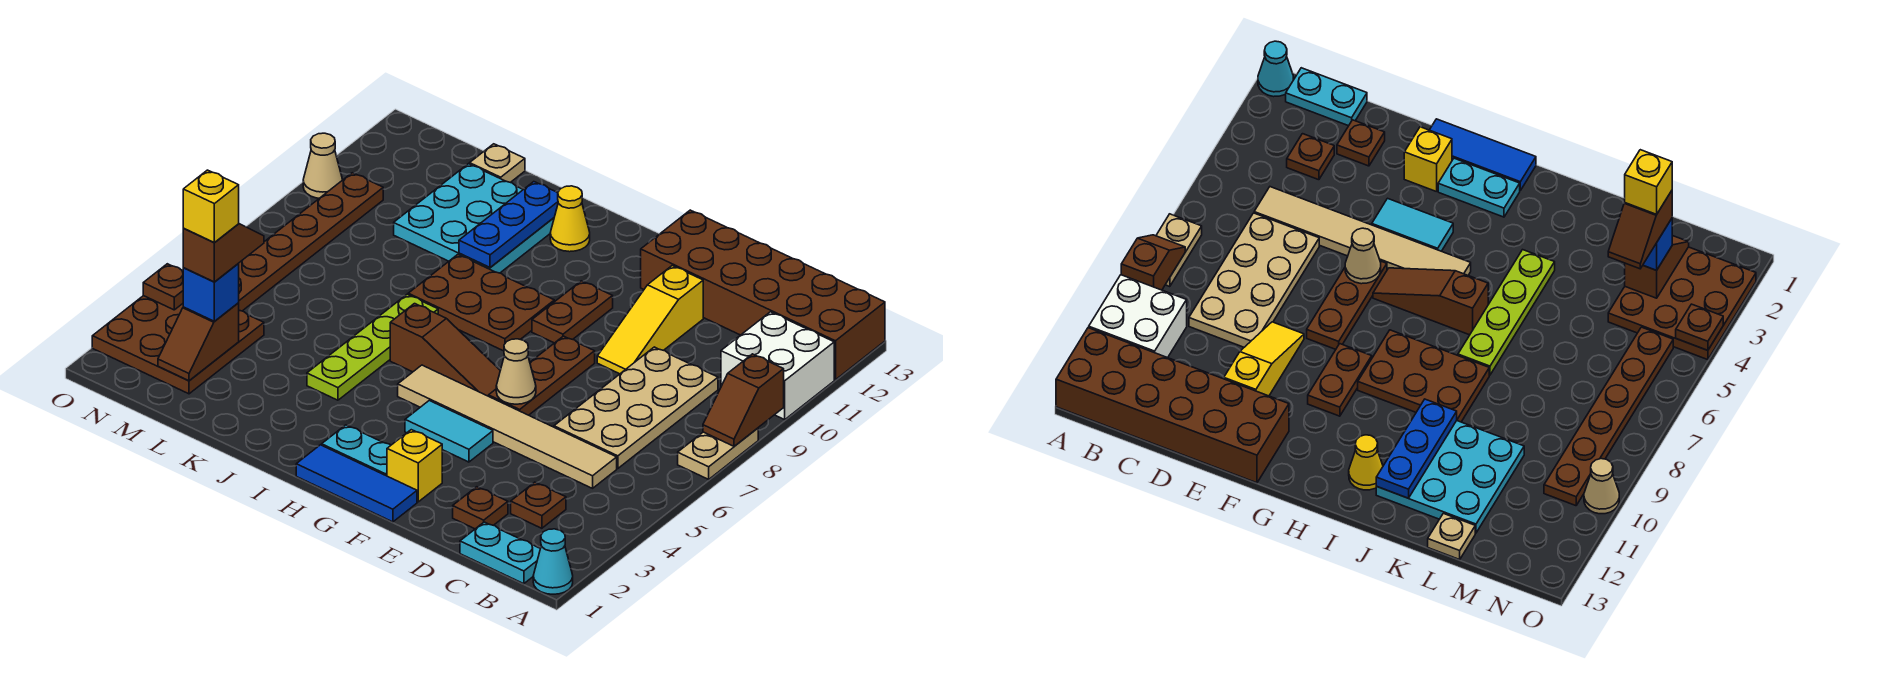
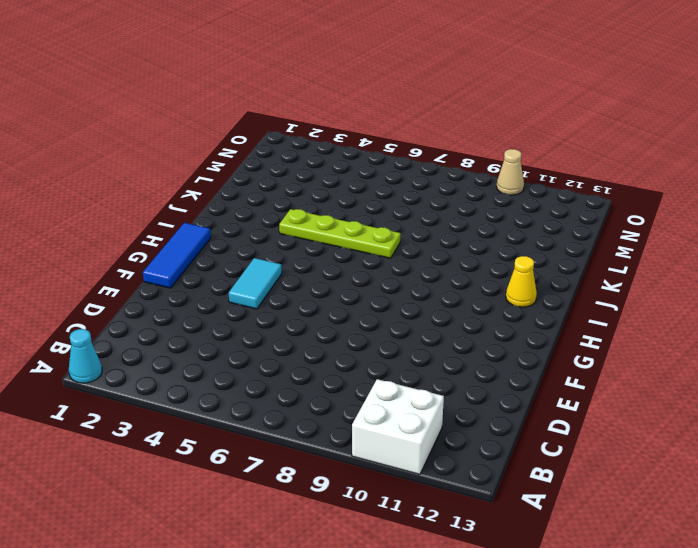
none -> tan plate A7:A8 level 1
none -> brown brick A12:F13 level 1
none -> cyan plate B1:C1 level 1
none -> brown plate C3 level 1

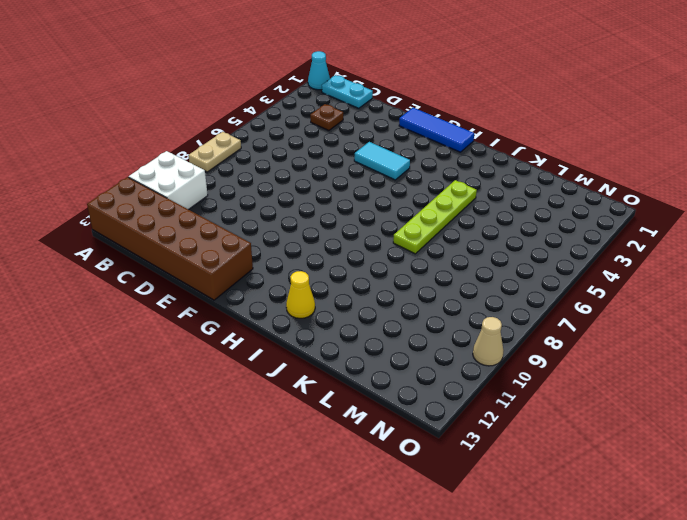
none -> tan tile C5:H5 level 1
none -> tan plate C6:D9 level 1
none -> brown plate D2 level 1
none -> yellow slope E9:E11 level 1 top 11

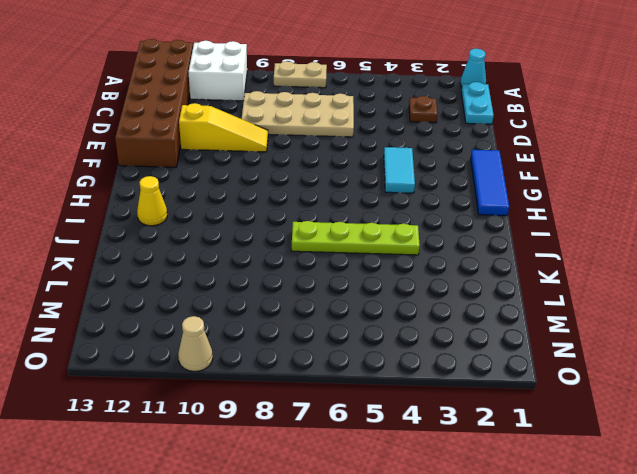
none -> tan tile C5:H5 level 1
none -> brown plate D2 level 1
none -> yellow brick F2 level 1
none -> brown plate F6:F8 level 1

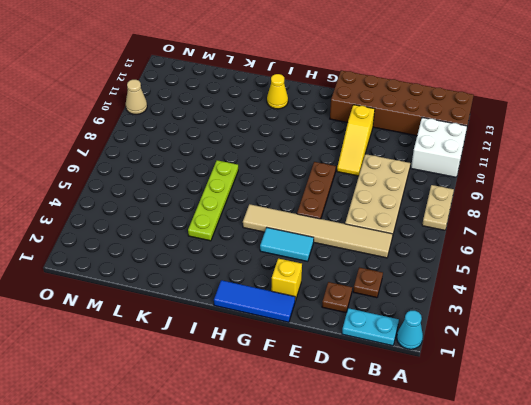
none -> cyan plate G2:H2 level 1
none -> brown slope G6:I6 level 1 top I
none -> brown plate G9:G10 level 1
none -> brown plate H8:J9 level 1

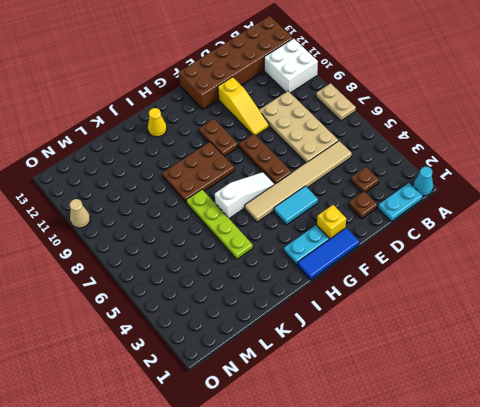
white slope G6:I6 level 1 top I -> brown slope G6:I6 level 1 top I
none -> cyan plate J10:L12 level 1
none -> tan plate L13 level 1
none -> brown plate M2:O4 level 1
none -> brown plate N5:N10 level 1

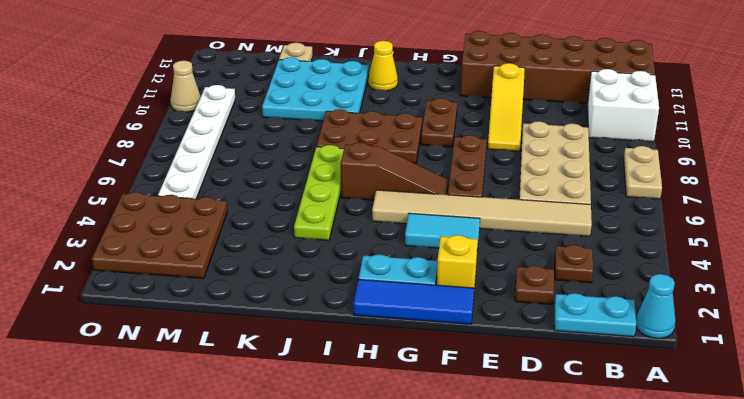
white plate N5:N10 level 1 -> brown plate N5:N10 level 1
none -> brown slope A8:A9 level 2 top 9
none -> tan cone F6 level 2
none -> blue plate J10:J12 level 2
none -> brown slope M2:M3 level 2 top 3

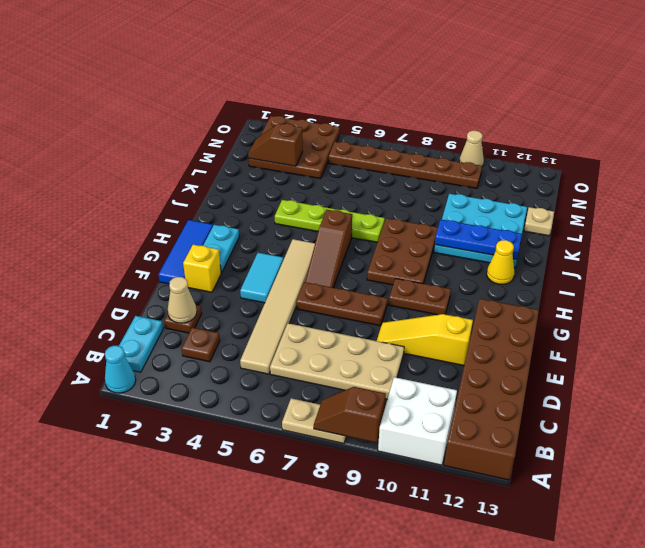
tan cone D2 level 2 -> tan cone F6 level 2
none -> brown plate O4 level 2
none -> blue brick M3 level 3
none -> brown slope M3:M4 level 4 top 3
none -> yellow brick M3 level 5

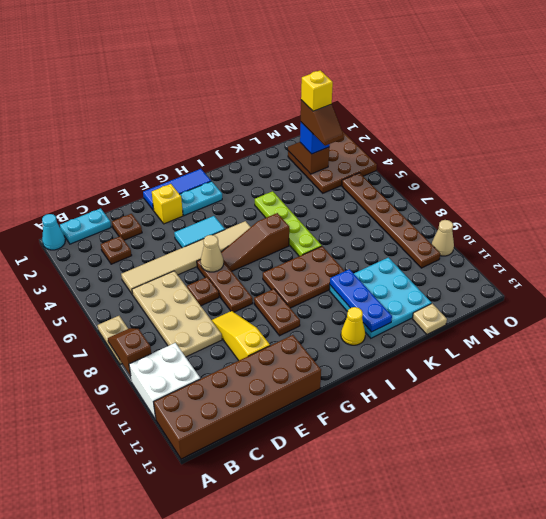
brown plate E7 level 1 -> brown plate O4 level 2

